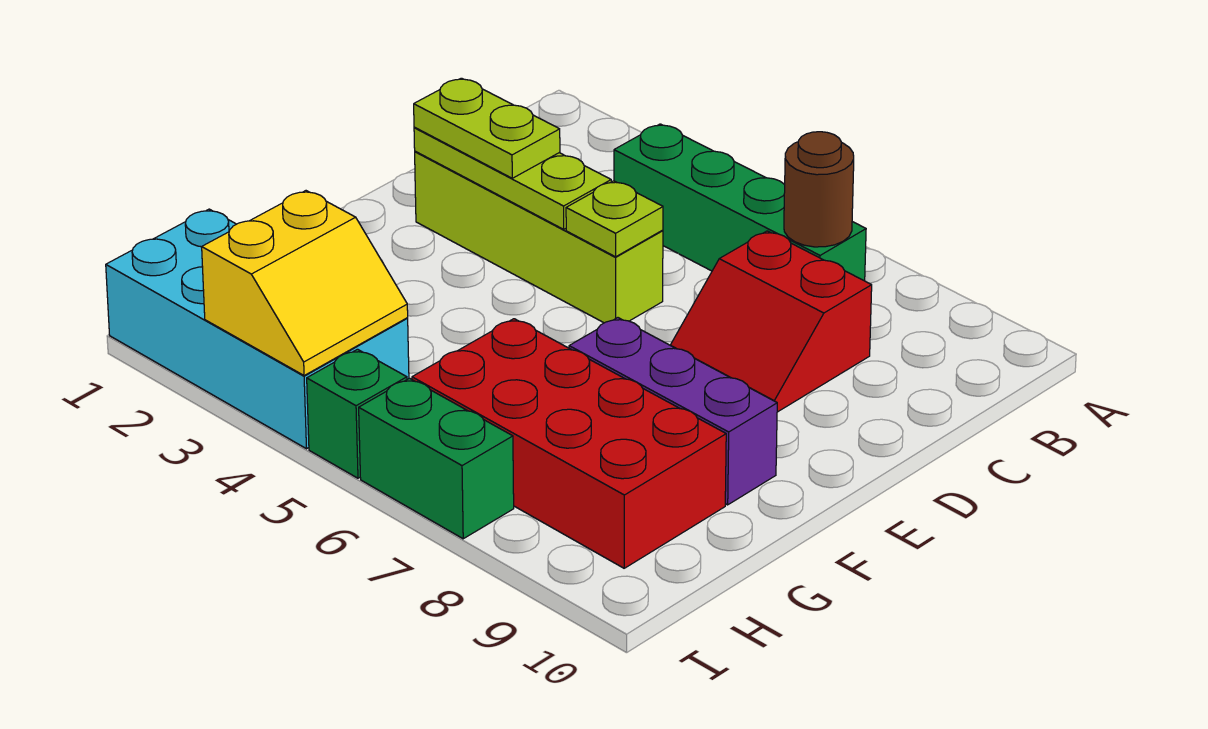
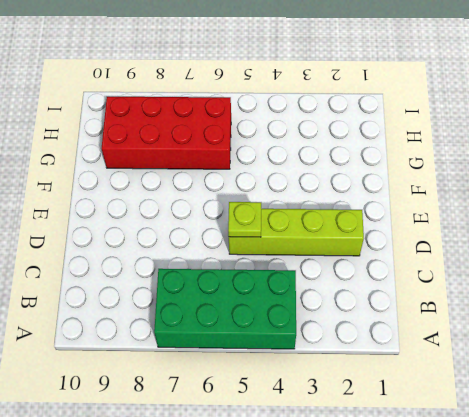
green brick A4:B7 level 1 -> green brick B4:B7 level 1
none -> red slope C7:D8 level 1 top C
none -> purple brick F7:F9 level 1
none -> cyan brick H1:I4 level 1

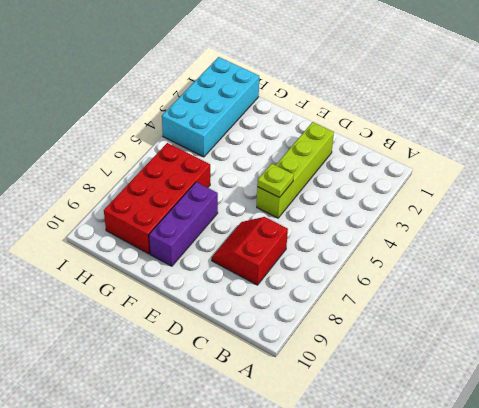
none -> green brick B4:B7 level 1
none -> green brick I5 level 1
none -> green brick I6:I7 level 1

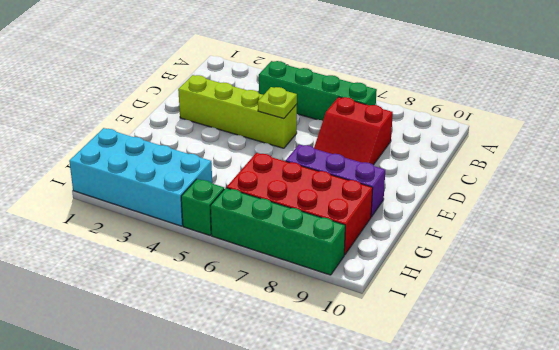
green brick I6:I9 level 1 -> green brick I6:I7 level 1
none -> brown round brick B7 level 2
none -> lime plate D2:D4 level 2
none -> yellow slope H3:I4 level 2 top 3

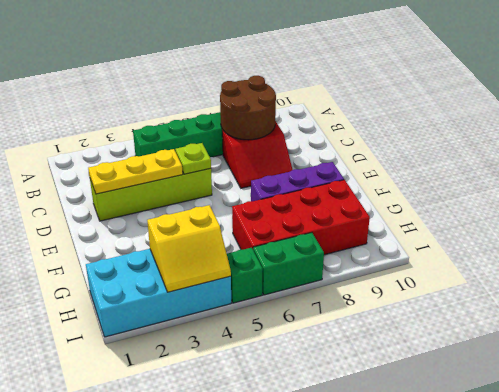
brown round brick B7:C8 level 2 -> brown round brick B7 level 2
yellow plate D2:D4 level 2 -> lime plate D2:D4 level 2
yellow slope H3:I4 level 2 top H -> yellow slope H3:I4 level 2 top 3
none -> lime plate D2:D3 level 3

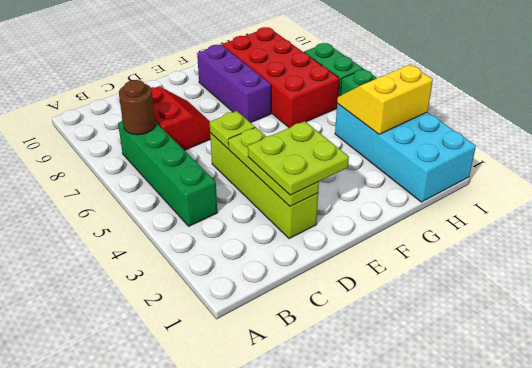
lime plate D2:E3 level 3 -> lime plate D2:D3 level 3

